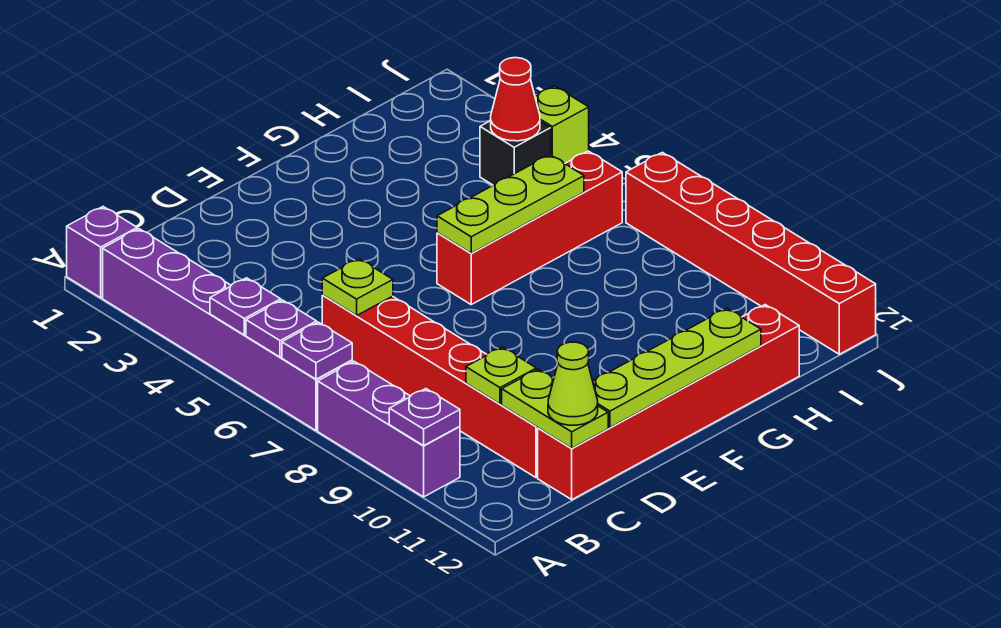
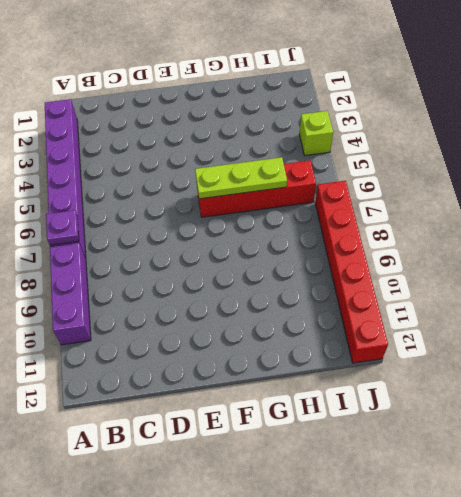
none -> purple brick A1 level 1
none -> red brick C6:C11 level 1
none -> red brick C12:H12 level 1

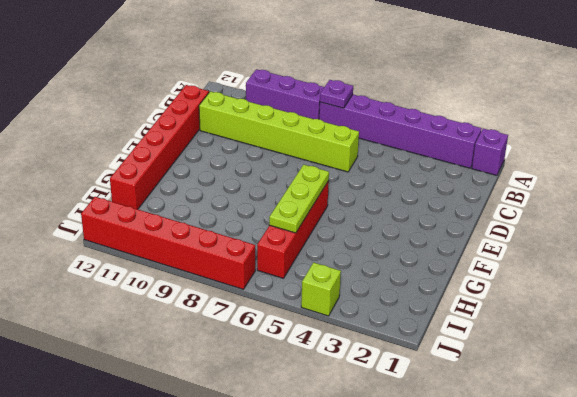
lime brick C6:C11 level 1 -> red brick C6:C11 level 1
none -> black brick I4 level 1
none -> purple plate A5 level 2
none -> purple plate A6 level 2

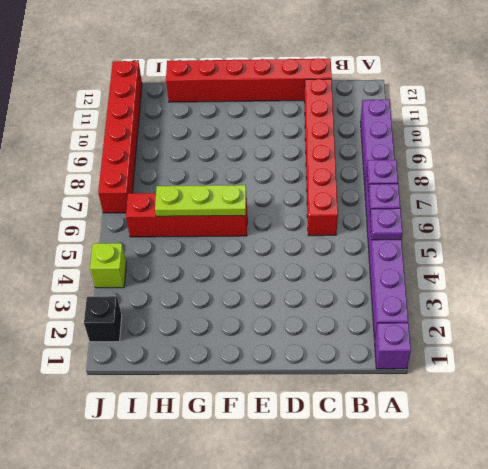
black brick J2 level 1 -> black brick I4 level 1
none -> purple plate A10 level 2
none -> lime plate C6 level 2
none -> lime plate C10 level 2

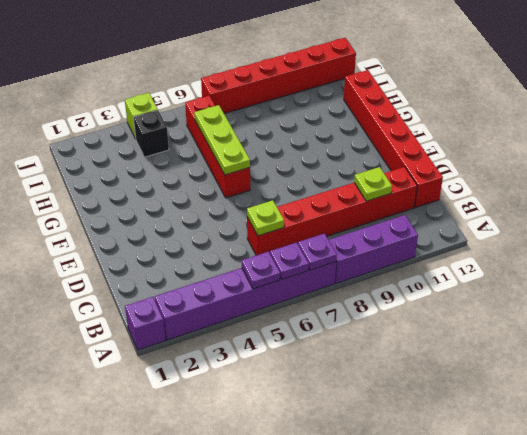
none -> purple plate A10 level 2
none -> lime plate C11:C12 level 2
none -> lime plate D12:G12 level 2

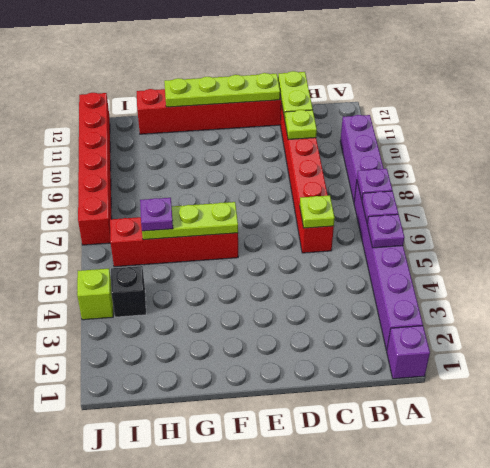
purple plate H6 level 3 -> purple plate A10 level 2
none -> red cone I4 level 2
none -> lime cone C12 level 3

